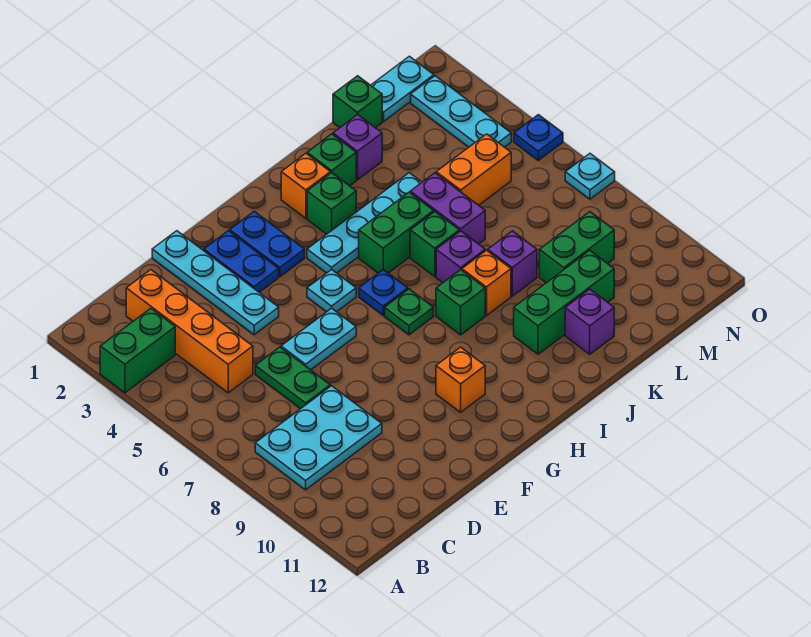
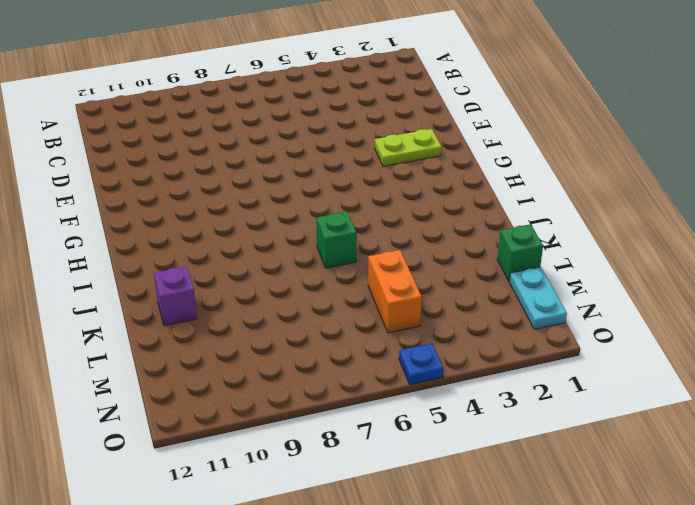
lime plate F2:F3 level 1 -> blue plate F2:F3 level 1
none -> green brick A3:B3 level 1
none -> cyan plate B8:D9 level 1
none -> orange brick C2:C5 level 1
none -> green plate D6:D7 level 1

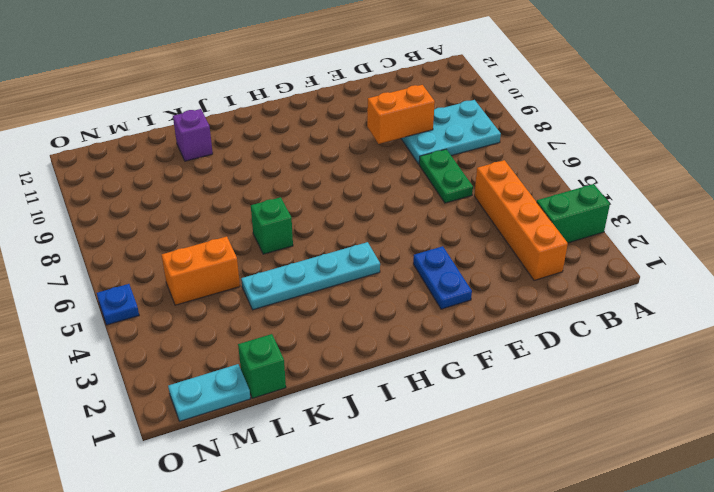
orange brick D9:E9 level 2 -> none
none -> cyan plate E1:E4 level 1
none -> cyan plate E6:F6 level 1
none -> blue plate G2:G3 level 1
none -> cyan plate G5 level 1

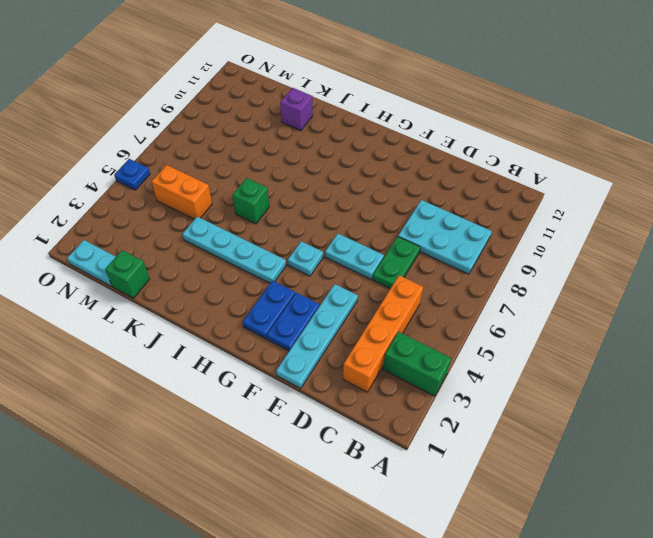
none -> orange brick G10 level 1
none -> blue plate H6 level 1
none -> green plate H7 level 1
none -> orange brick I2 level 1

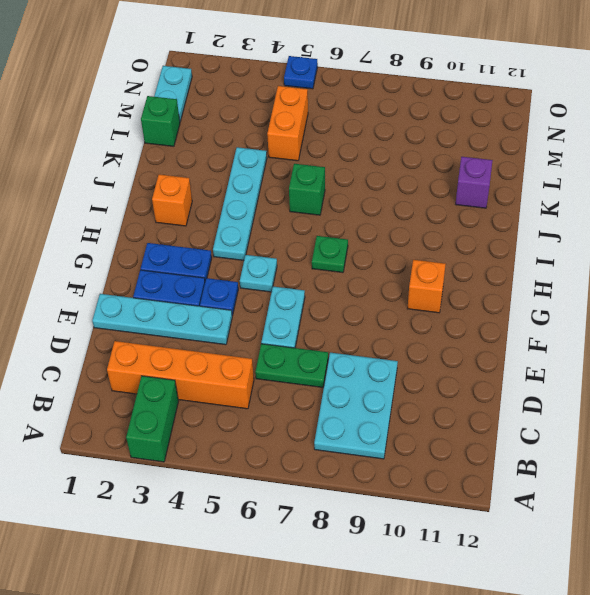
blue plate F4 level 1 -> blue plate H6 level 1
none -> green brick I3 level 1
none -> green brick I5:J5 level 1
none -> green brick I8 level 1
none -> green brick J2 level 1

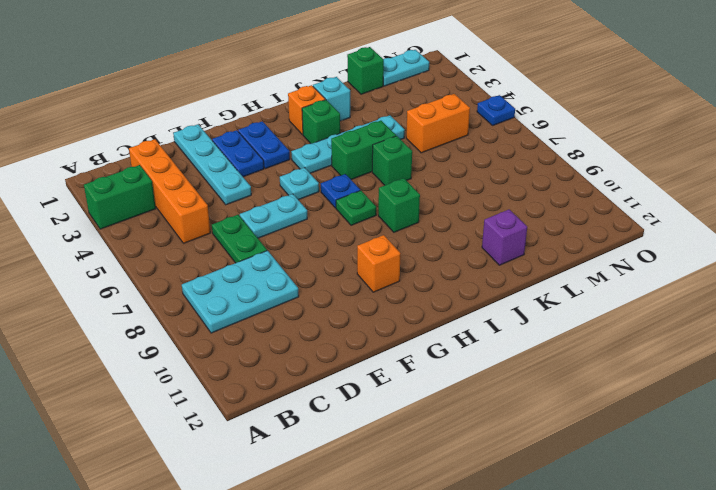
cyan brick J2 level 1 -> green brick J2 level 1
none -> purple brick J7 level 1
none -> orange brick J8 level 1
none -> green brick J10:L10 level 1
none -> purple brick K2 level 1

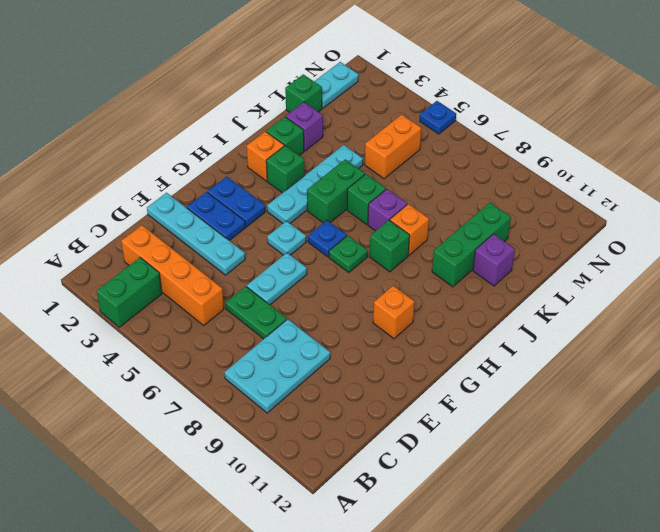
none -> purple brick K5:K6 level 1
none -> purple brick K8 level 1
none -> green brick L9:M9 level 1
none -> cyan plate N2:N4 level 1

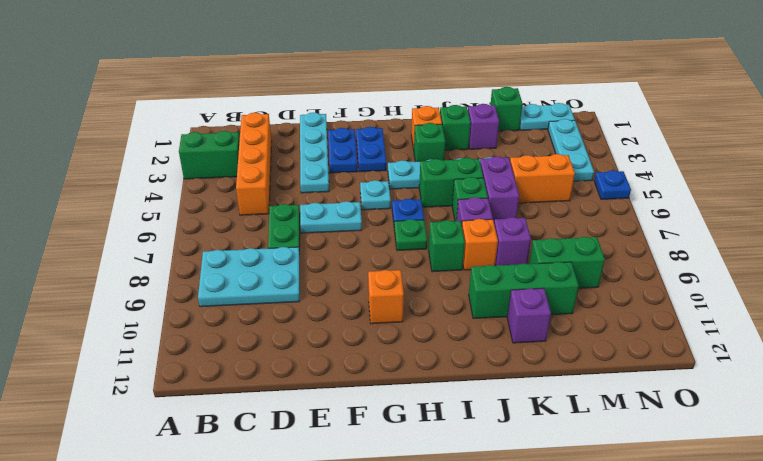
none -> cyan plate O7 level 1

